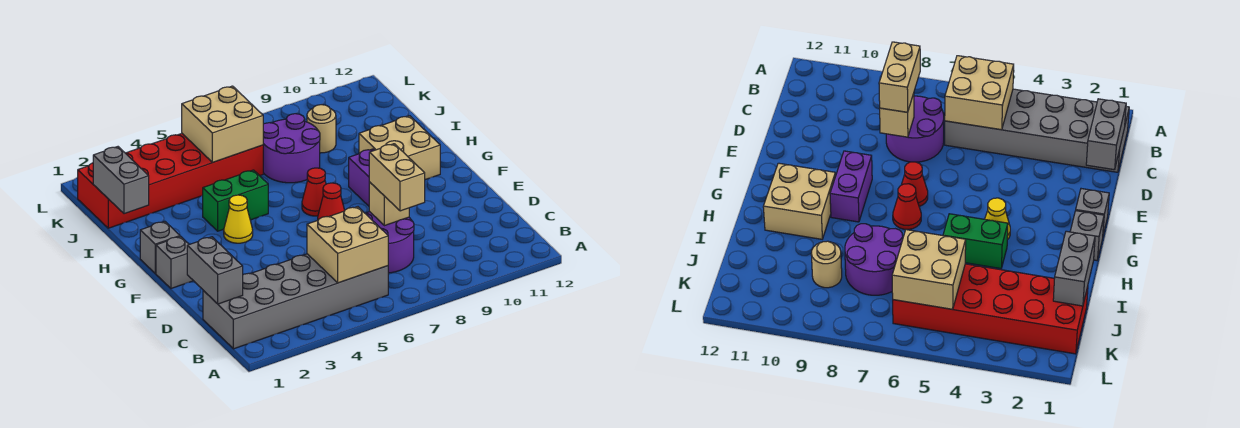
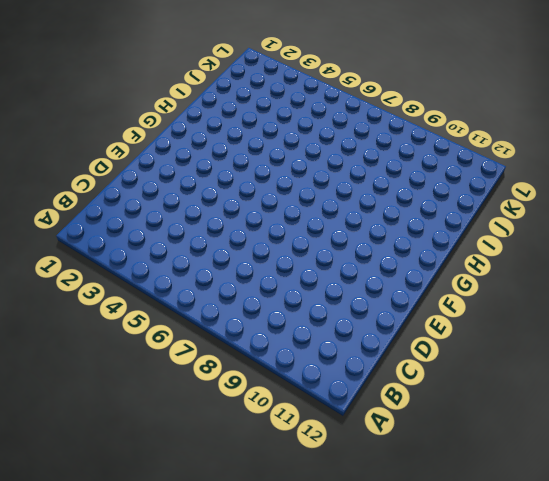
none -> grey brick B1:C6 level 1
none -> purple round brick C7:D8 level 1
none -> grey brick F1 level 1

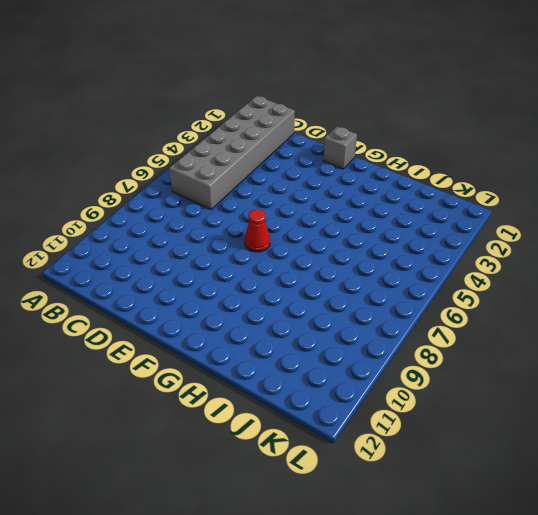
none -> purple round brick C7:D8 level 1
none -> purple brick F9:G9 level 1
none -> grey brick G1 level 1

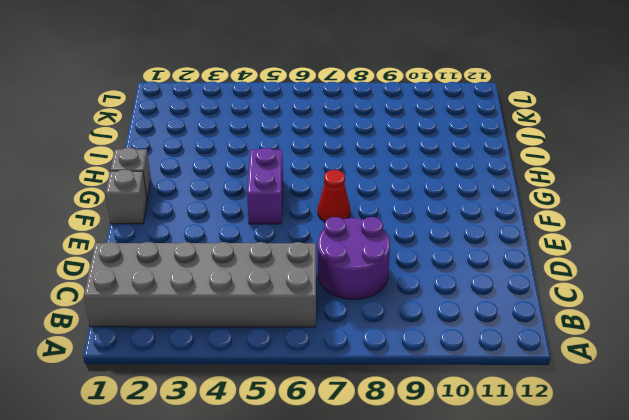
purple brick F5:G5 level 1 -> purple brick F9:G9 level 1
none -> yellow cone G4 level 1
none -> red cone G7 level 1
none -> tan brick G10:H11 level 1

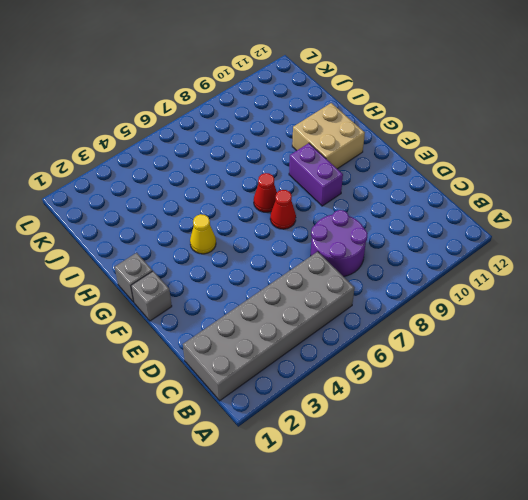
none -> green brick H4:H5 level 1
none -> purple round brick I7:J8 level 1
none -> red brick J1:K6 level 1

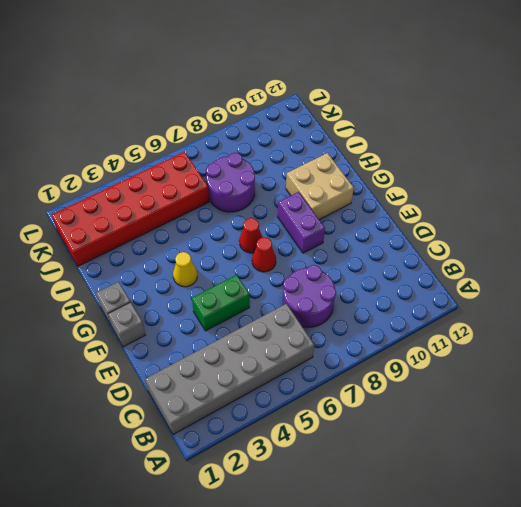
green brick E4:E5 level 1 -> green brick H4:H5 level 1
none -> tan round brick J9 level 1
none -> tan brick B5:C6 level 2
none -> grey brick C1:D1 level 2

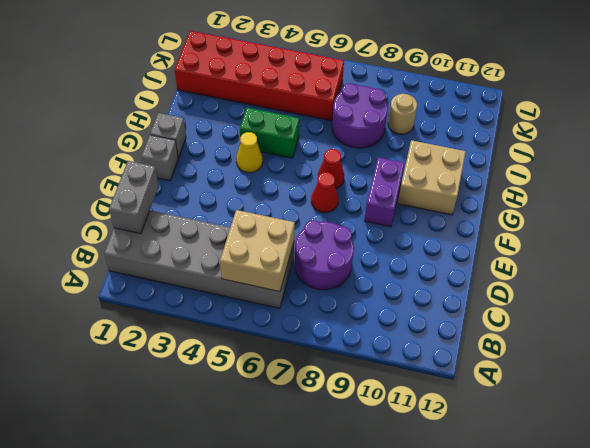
none -> tan brick D8 level 2
none -> grey brick I1:J1 level 2
none -> tan brick J5:K6 level 2

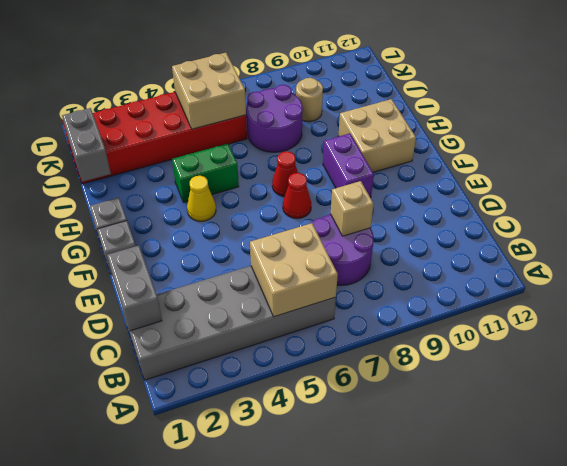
none -> tan brick C8:D8 level 3

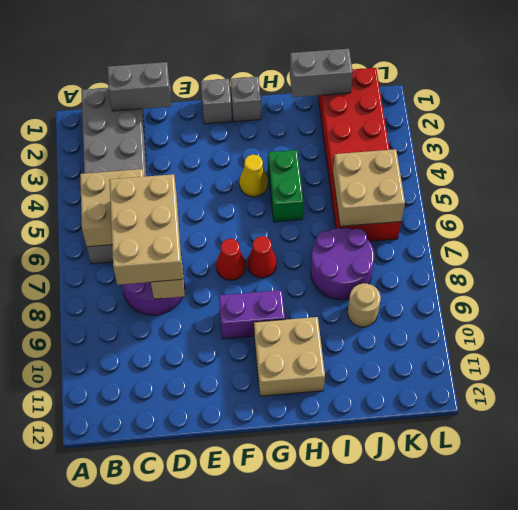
tan brick C6:D8 level 3 -> tan brick C8:D8 level 3

